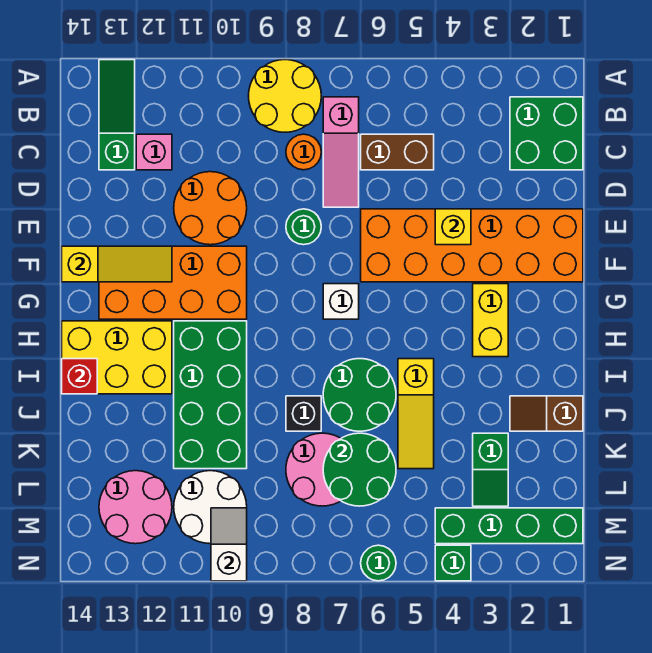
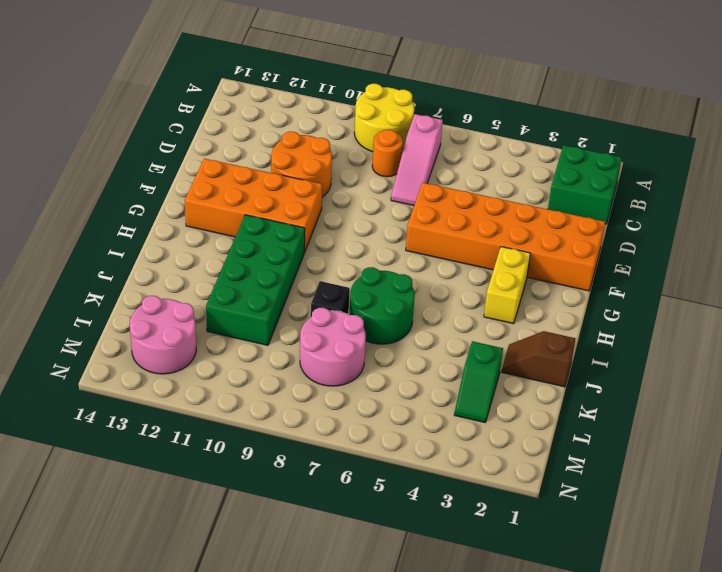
none -> green slope A13:C13 level 1 top C
none -> brown brick C5:C6 level 1
none -> pink brick C12 level 1
none -> green round brick E8 level 1

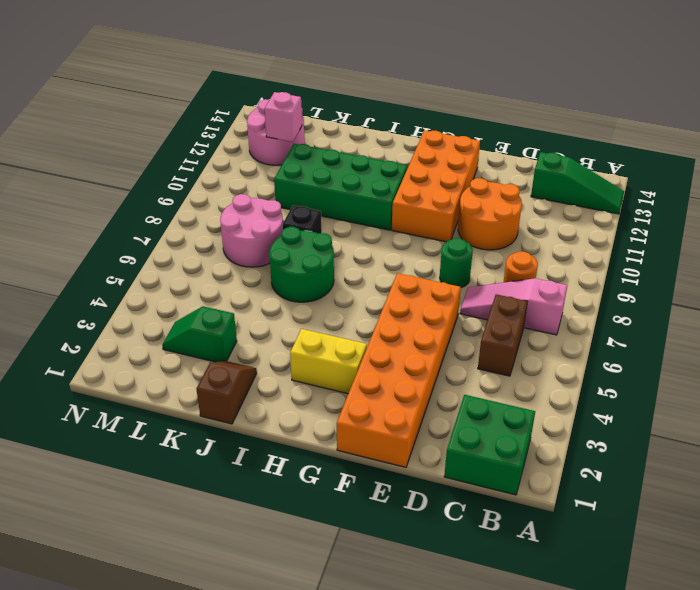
pink brick L12 level 2 -> pink brick C12 level 1
none -> yellow round brick A8:B9 level 1
none -> white brick G7 level 1
none -> yellow brick H12:I14 level 1
none -> yellow slope I5:K5 level 1 top I

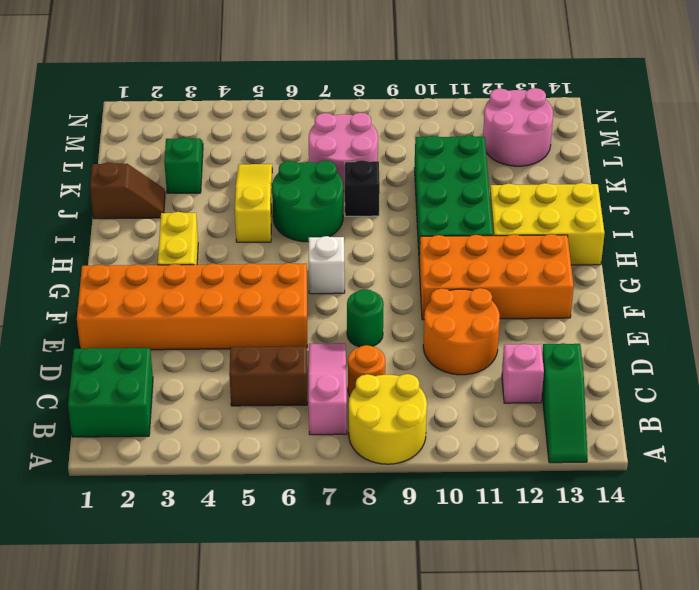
none -> white round brick L10:M11 level 1
none -> green brick M1:M4 level 1
none -> green brick N4 level 1
none -> green round brick N6 level 1

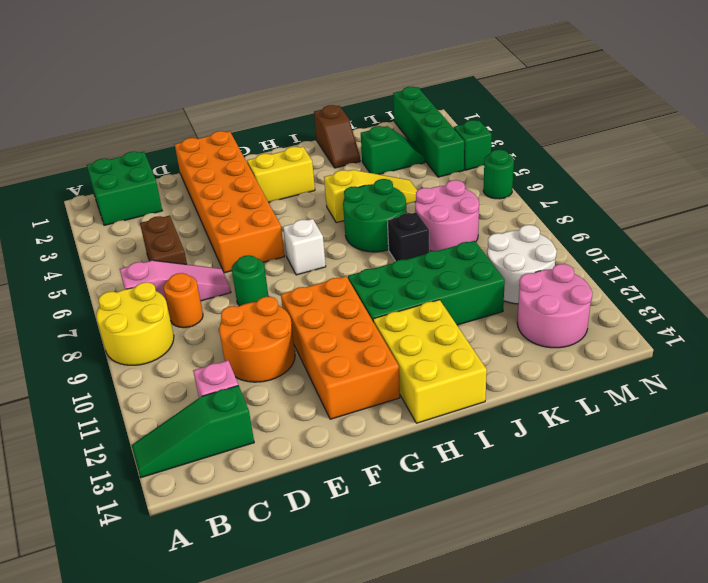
none -> yellow brick E4 level 2
none -> yellow slope F12:F14 level 2 top 14
none -> red brick I14 level 2
none -> green round brick K6:L7 level 2

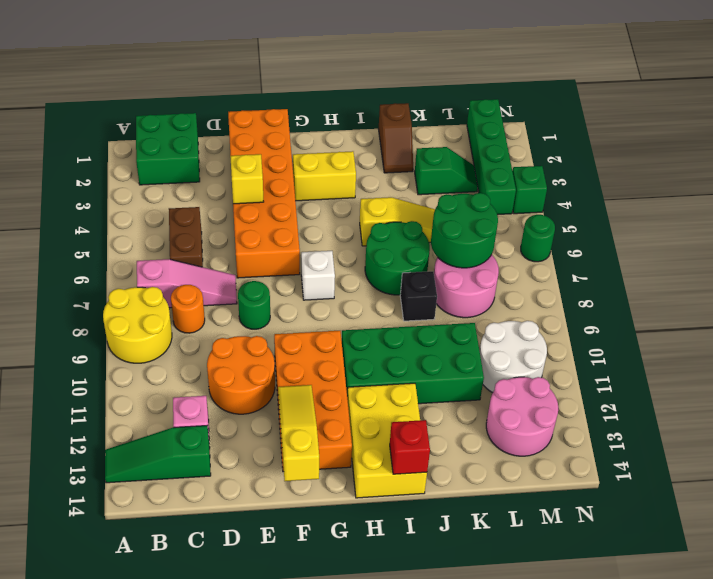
none -> white slope M10:N10 level 2 top N

